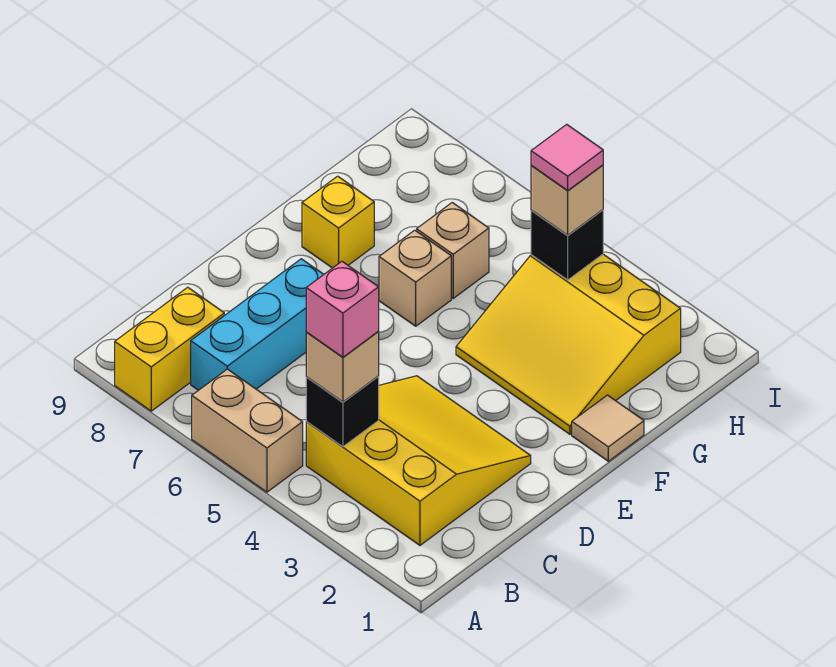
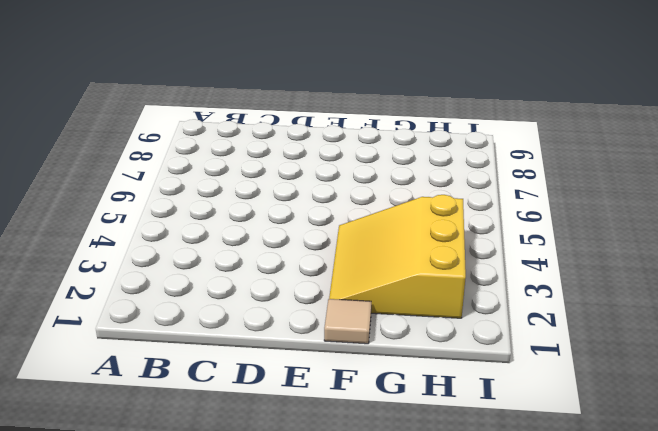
none -> tan brick A5:A6 level 1
none -> yellow brick A8:B8 level 1
none -> yellow slope B2:D4 level 1 top B

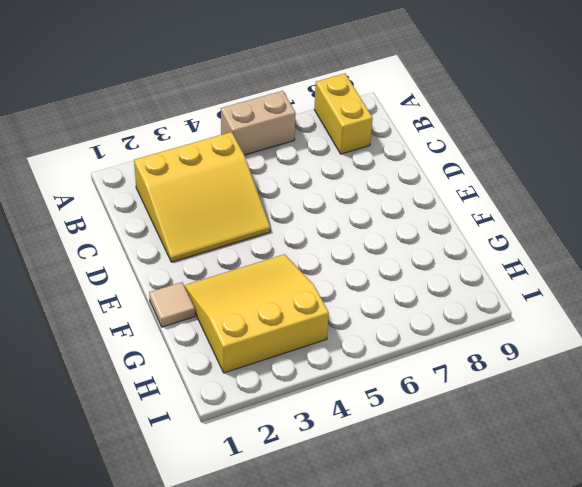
none -> cyan brick B7:D7 level 1
none -> tan brick F6 level 1
none -> yellow brick F8 level 1

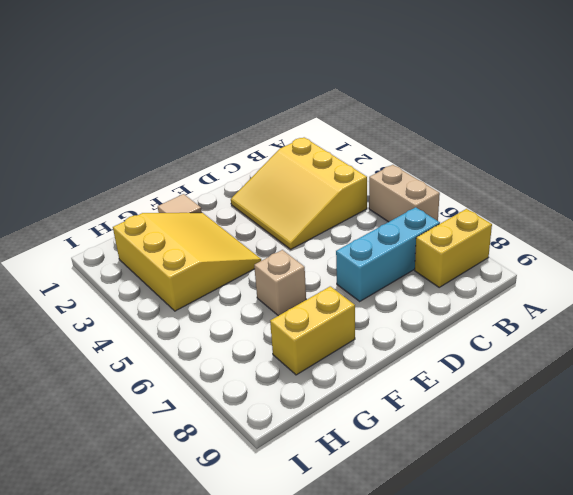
yellow brick F8:G8 level 1 -> yellow brick F8 level 1
none -> tan brick G6 level 1
none -> black brick B4 level 2
none -> black brick H4 level 2

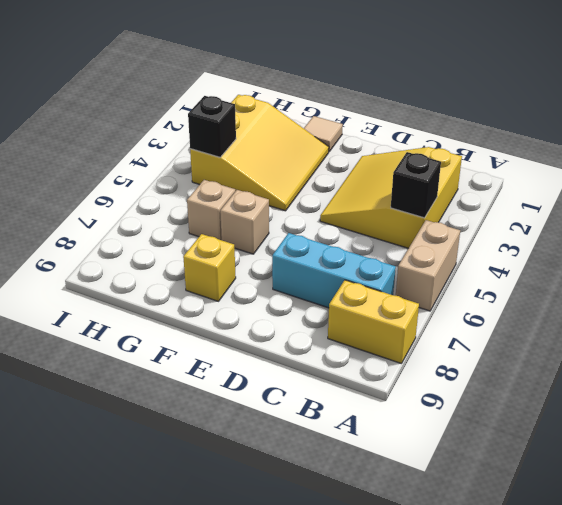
none -> tan brick B4 level 3
none -> tan brick H4 level 3
none -> pink brick B4 level 4

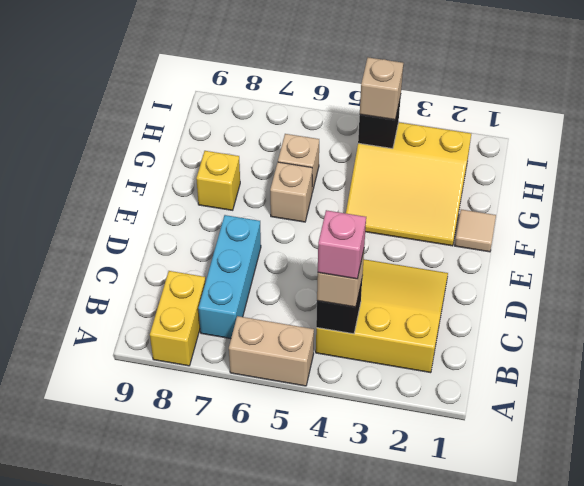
none -> pink tile H4 level 4

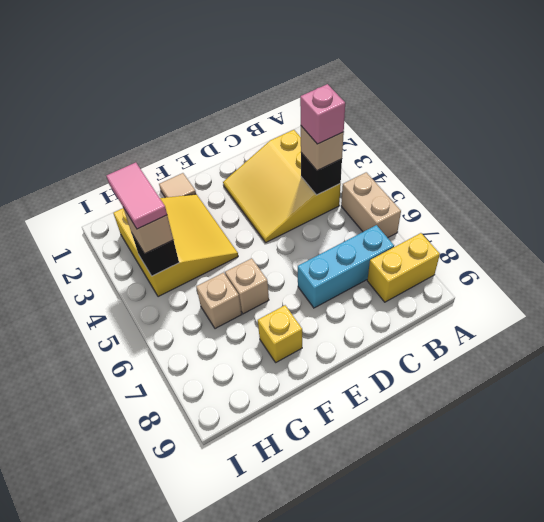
pink tile H3:H4 level 4 -> pink tile H4 level 4

